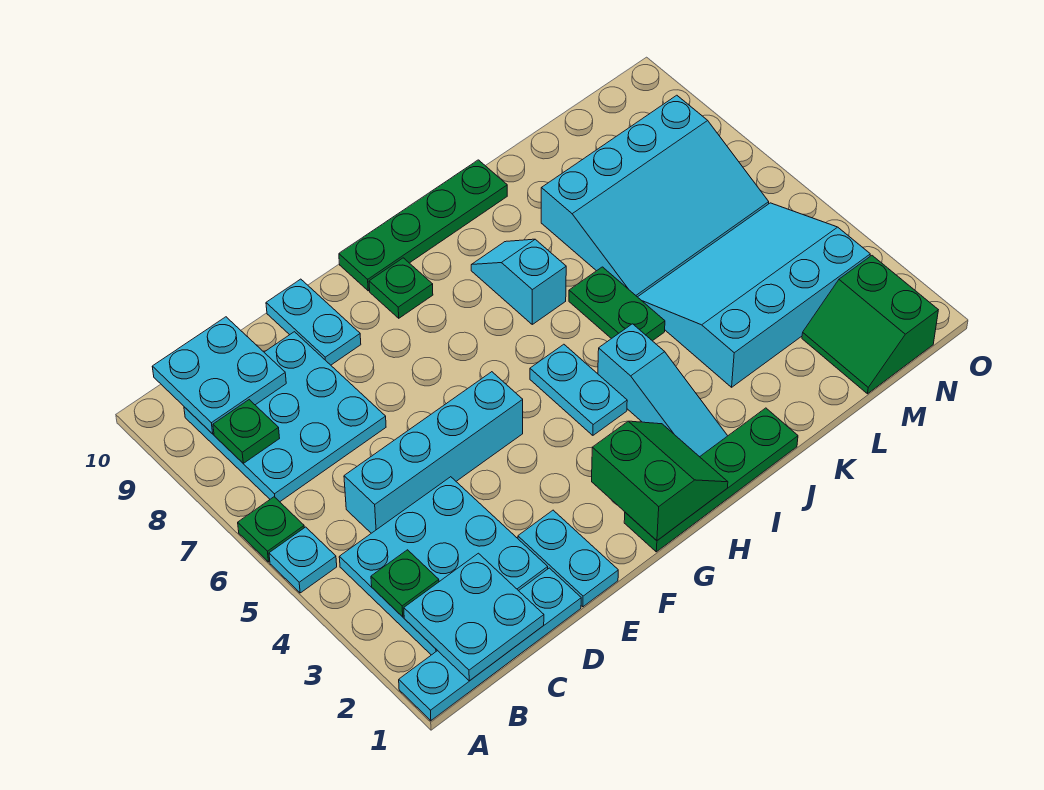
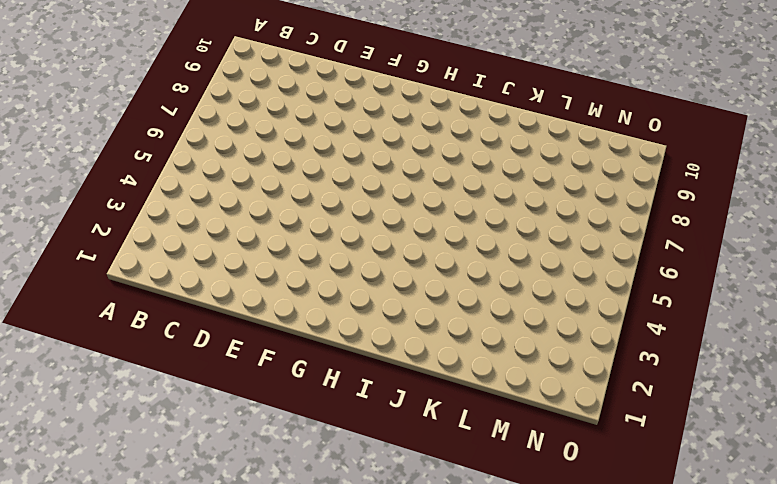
none -> cyan plate A1:D1 level 1
none -> cyan plate A5 level 1
none -> green plate A6 level 1

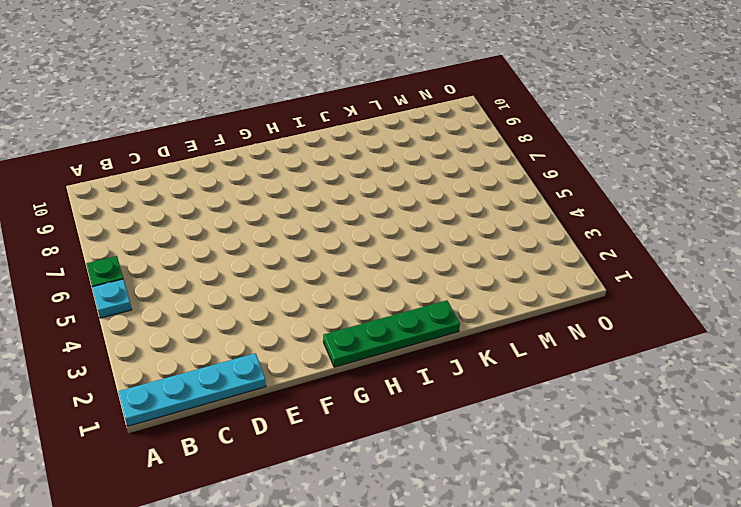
none -> cyan plate B2:D4 level 1
none -> cyan plate B7:D9 level 1
none -> cyan brick C5:F5 level 1

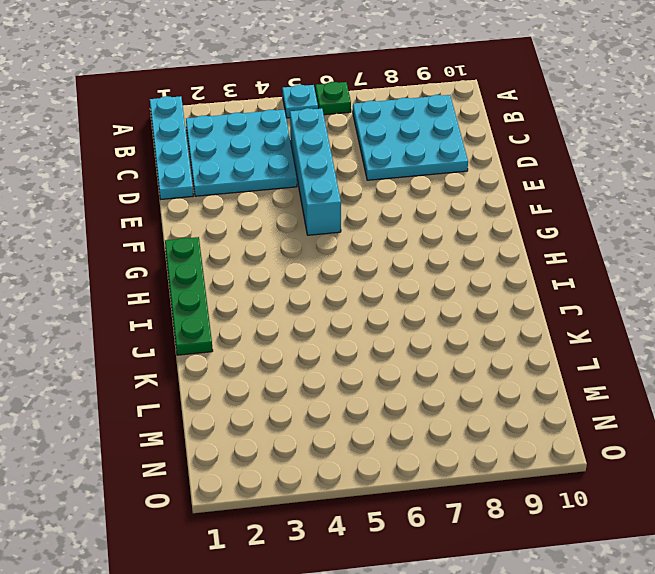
none -> cyan plate E1:E2 level 1
none -> cyan plate E9:E10 level 1
none -> green plate G9 level 1

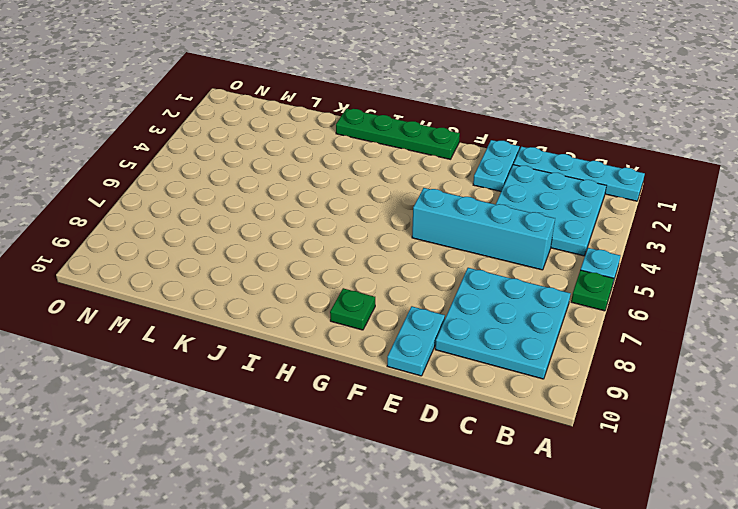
none -> green plate G10:J10 level 1
none -> cyan plate H4:H5 level 1
none -> cyan slope I2:I4 level 1 top 4

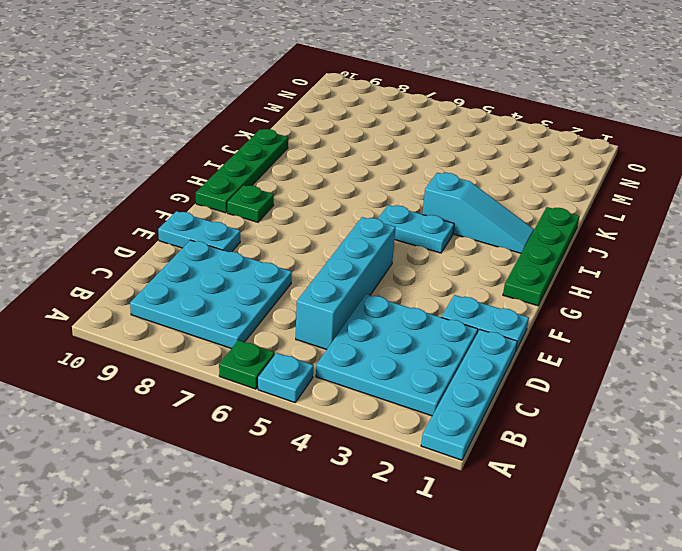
none -> cyan slope I7:I8 level 1 top 7
none -> green plate J5:J6 level 1
none -> cyan slope K3:N5 level 1 top 3

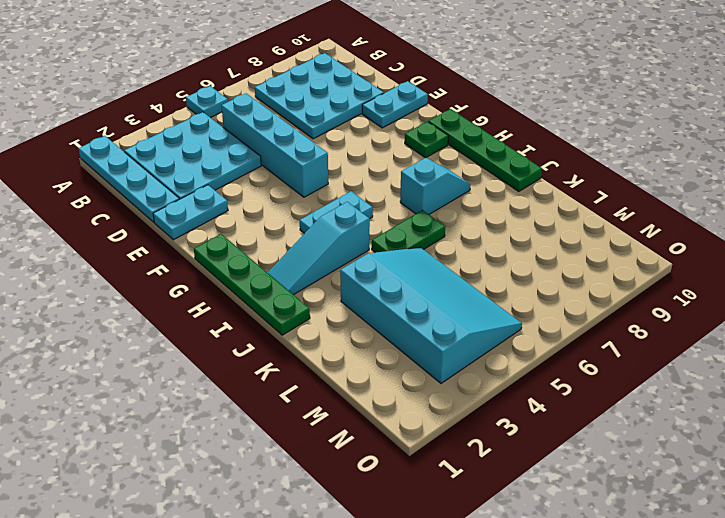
none -> green plate A6 level 1
none -> cyan slope K6:N8 level 1 top 8
none -> green slope M1:N2 level 1 top N

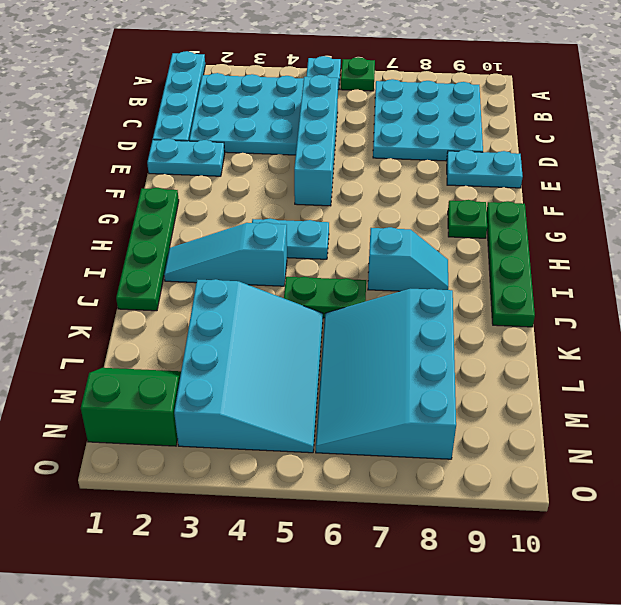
none -> cyan plate B1:C2 level 2
none -> green plate B3 level 2
none -> green plate B8 level 2

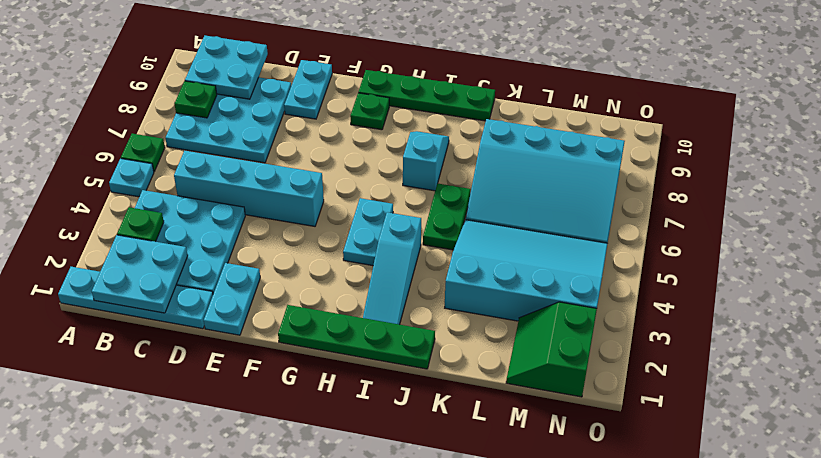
none -> green slope G1:H2 level 2 top G

